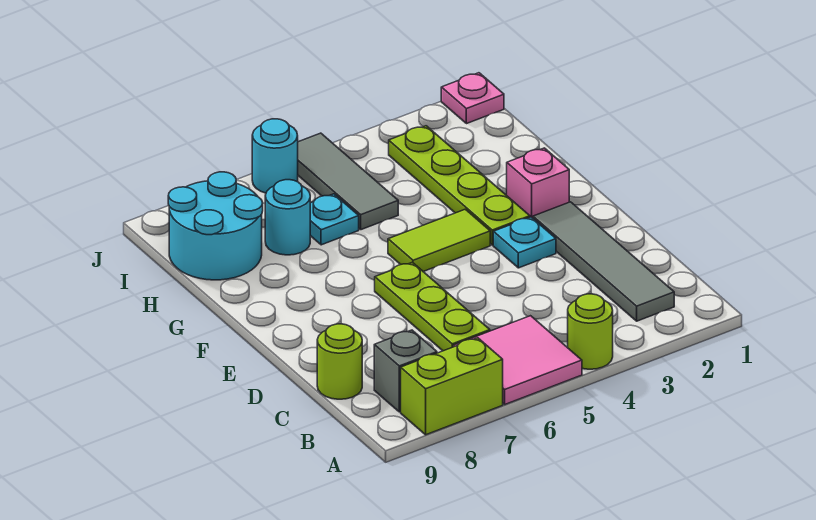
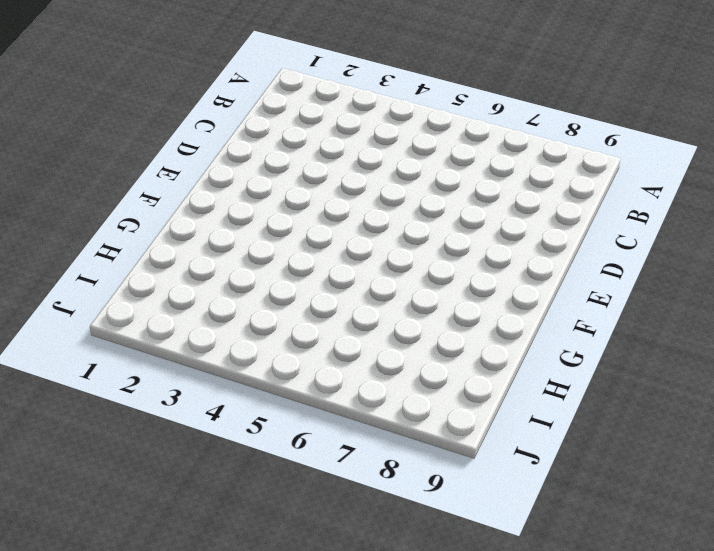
none -> lime round brick A4 level 1
none -> pink tile A5:B6 level 1
none -> lime brick A7:A8 level 1

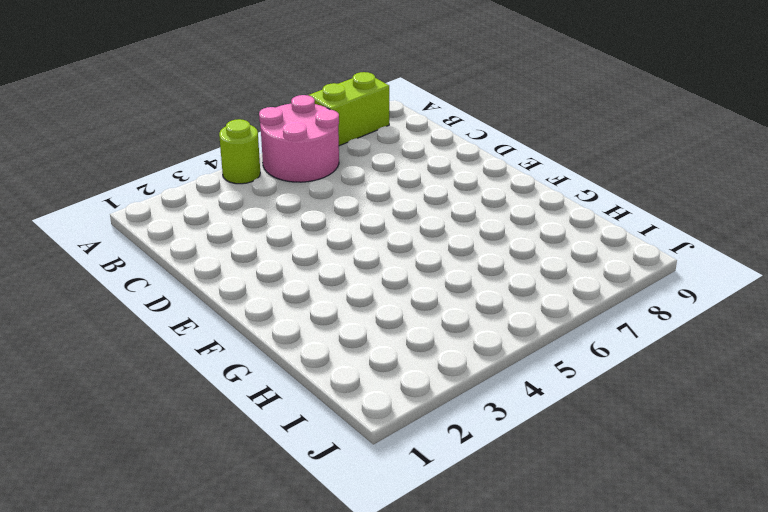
pink round brick A5:B6 level 1 -> pink tile A5:B6 level 1
none -> grey tile B2:E2 level 1
none -> grey brick B8 level 1
none -> lime plate C6:E6 level 1

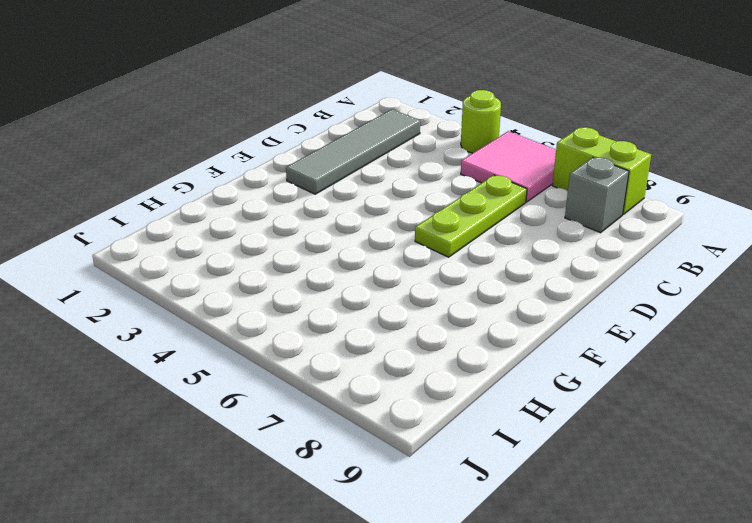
none -> lime round brick C9 level 1
none -> cyan plate E3 level 1
none -> pink brick F2 level 1

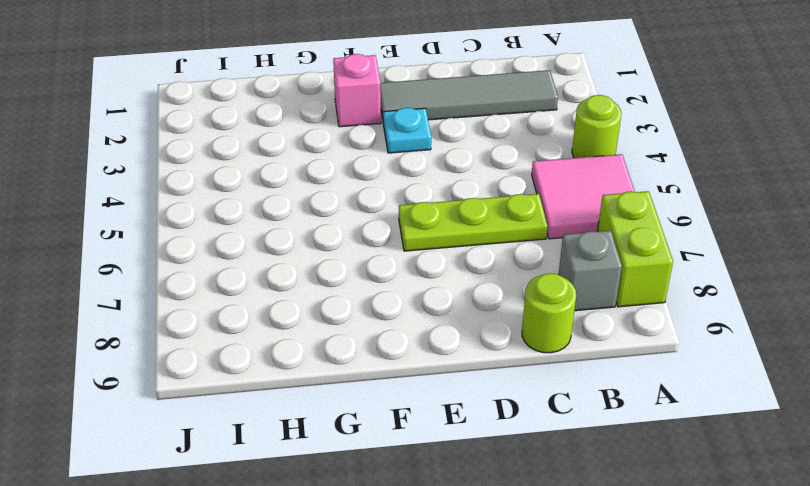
none -> lime plate F3:I3 level 1
none -> lime tile F4:F5 level 1
none -> grey tile H5:J5 level 1

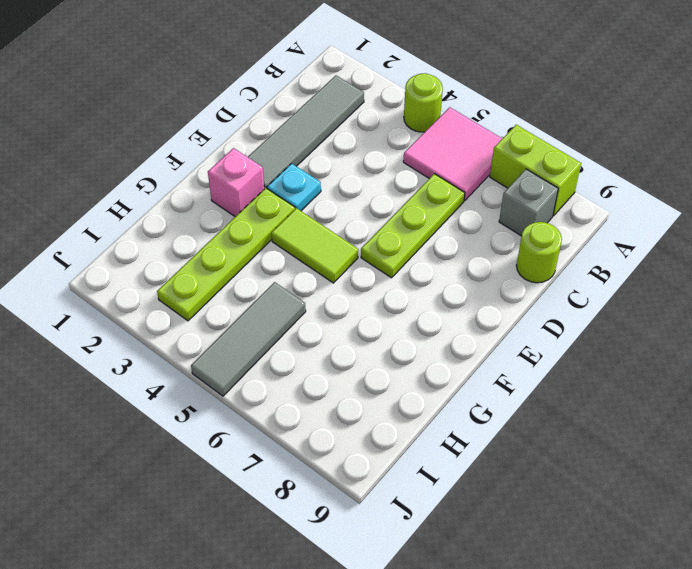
none -> cyan plate H6 level 1
none -> cyan round brick H7 level 1
none -> cyan round brick H8:I9 level 1

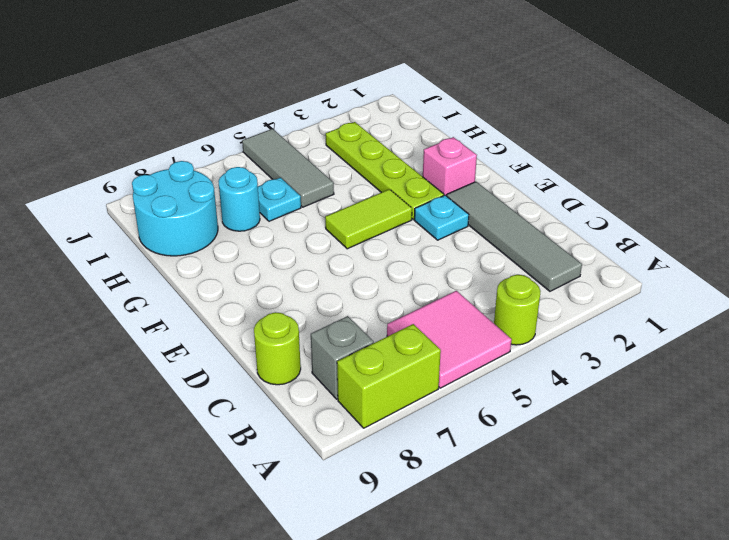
none -> lime plate C6:E6 level 1
none -> pink plate J1 level 1
none -> cyan round brick J6 level 1

